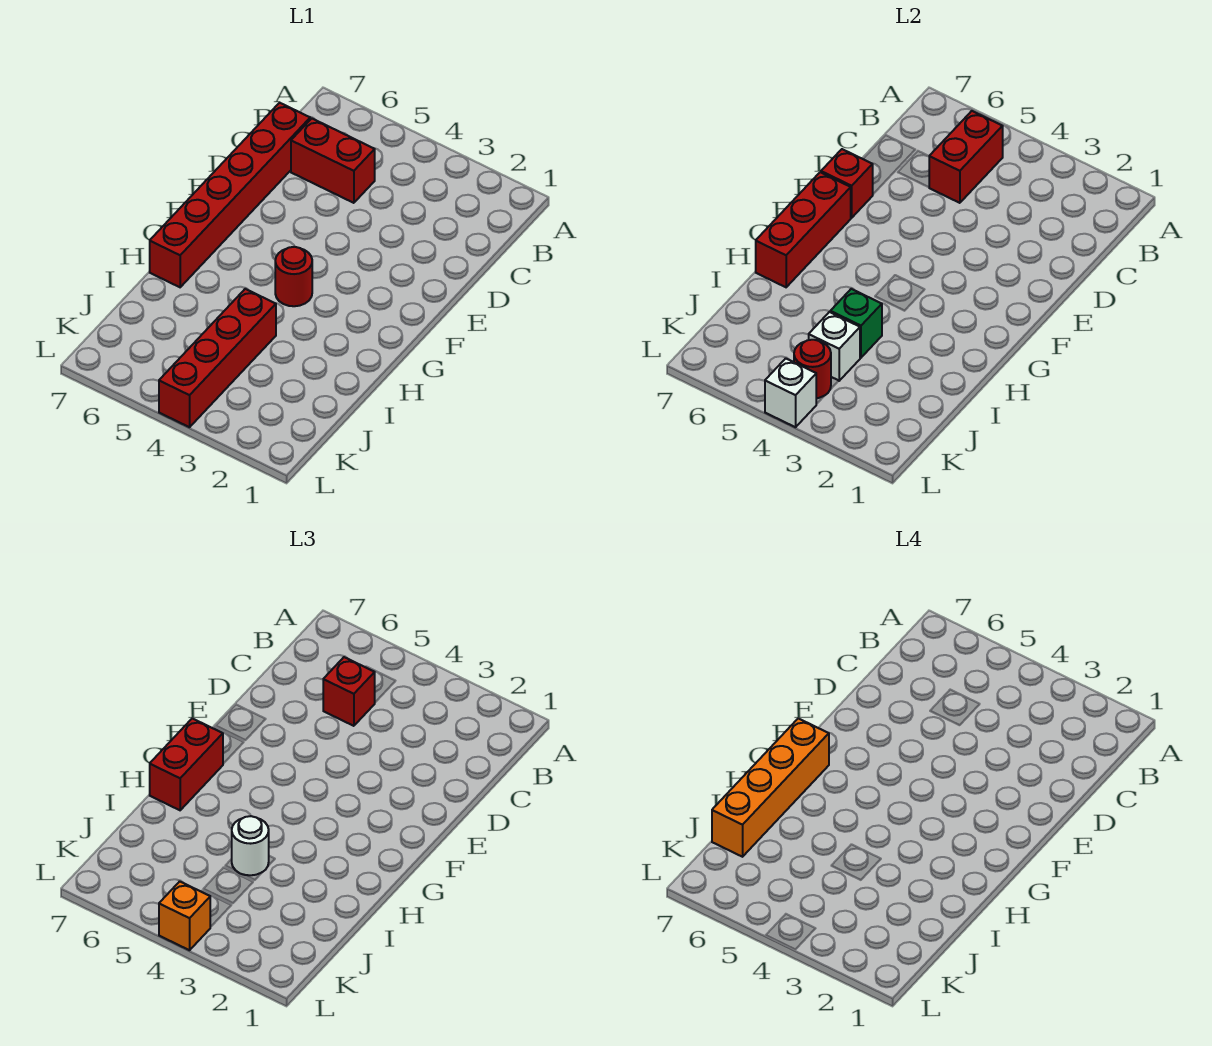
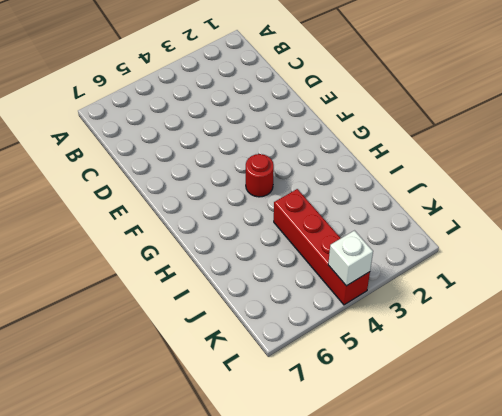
none -> red brick C5:C6 level 1
none -> red brick C7:H7 level 1
none -> red brick B5:C5 level 2

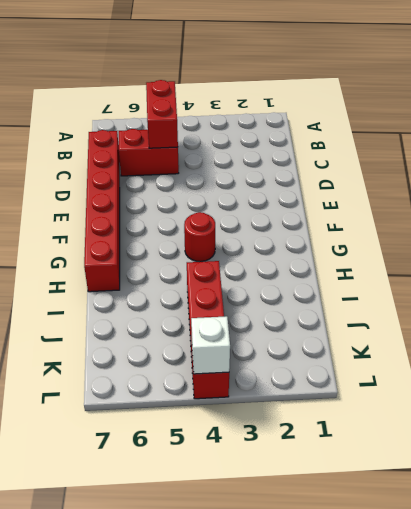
none -> red brick E7 level 2
none -> red brick F7:H7 level 2
none -> green brick I4 level 2

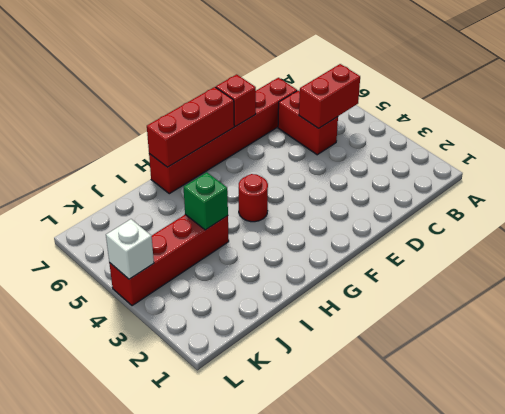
none -> white brick J4 level 2
none -> red round brick K4 level 2
none -> red brick C5 level 3

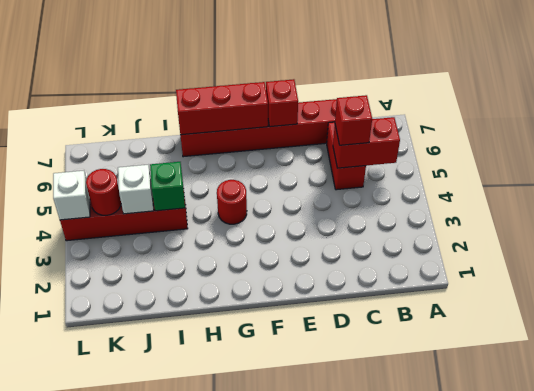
none -> red brick G7:H7 level 3
none -> white round brick I4 level 3
none -> orange brick L4 level 3

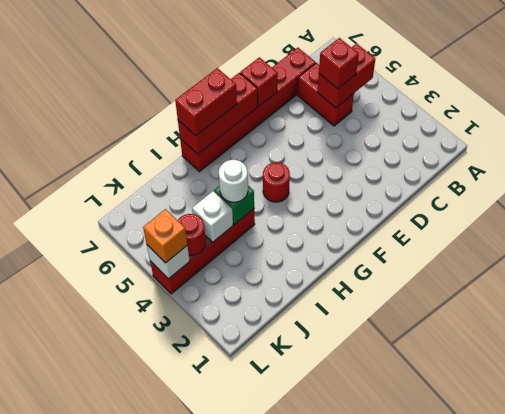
none -> orange brick G7:J7 level 4

